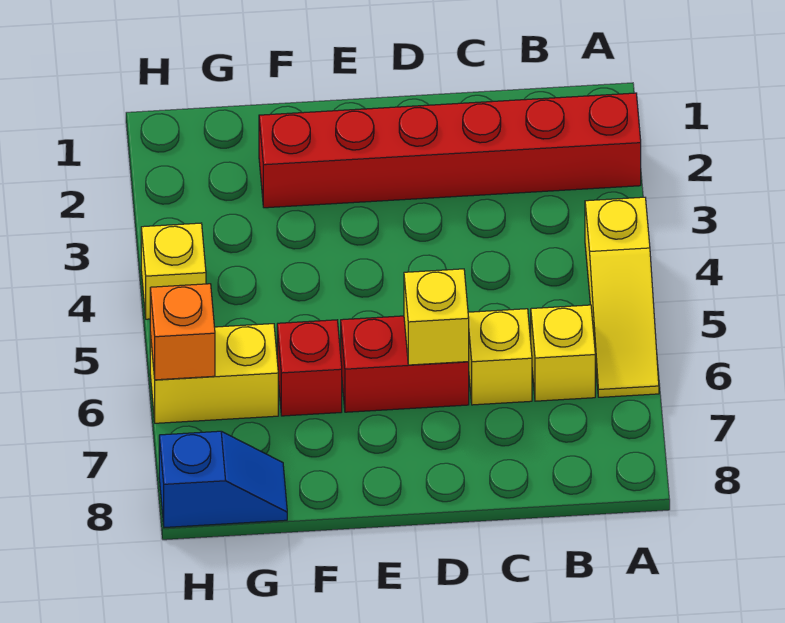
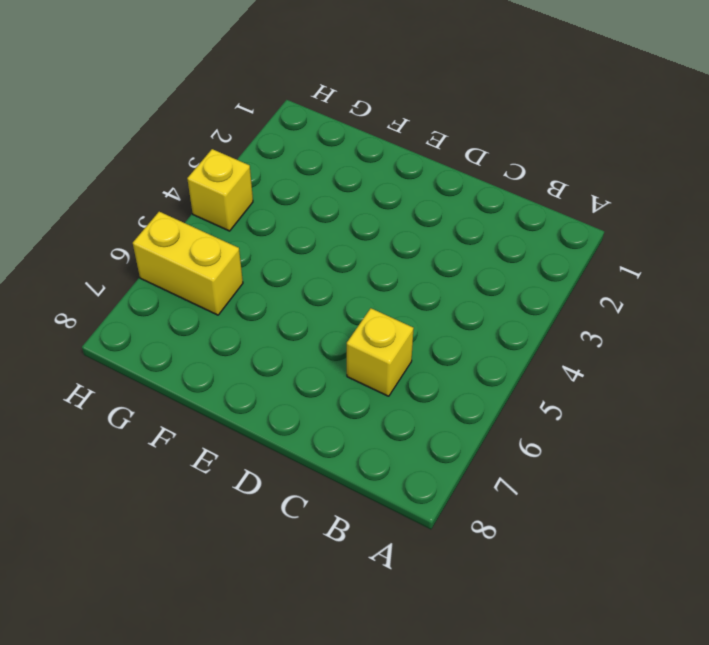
none -> red brick A2:F2 level 1
none -> yellow slope A4:A6 level 1 top 4

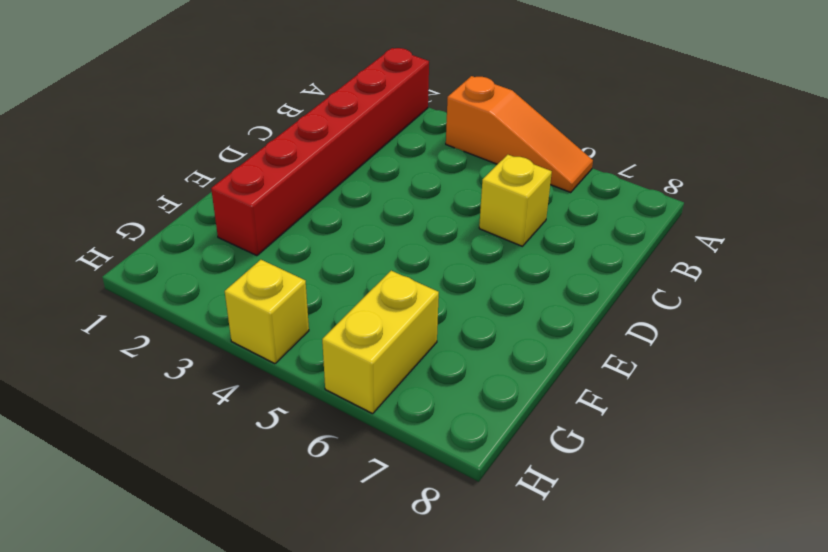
orange slope A4:A6 level 1 top 4 -> yellow slope A4:A6 level 1 top 4
none -> yellow brick B6 level 1
none -> red brick D6:E6 level 1

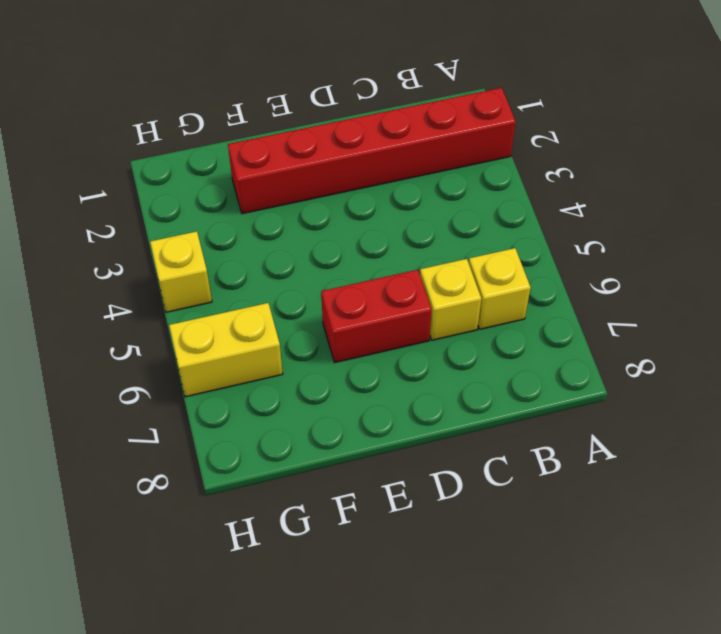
none -> yellow slope A4:A6 level 1 top 4
none -> red brick F6 level 1

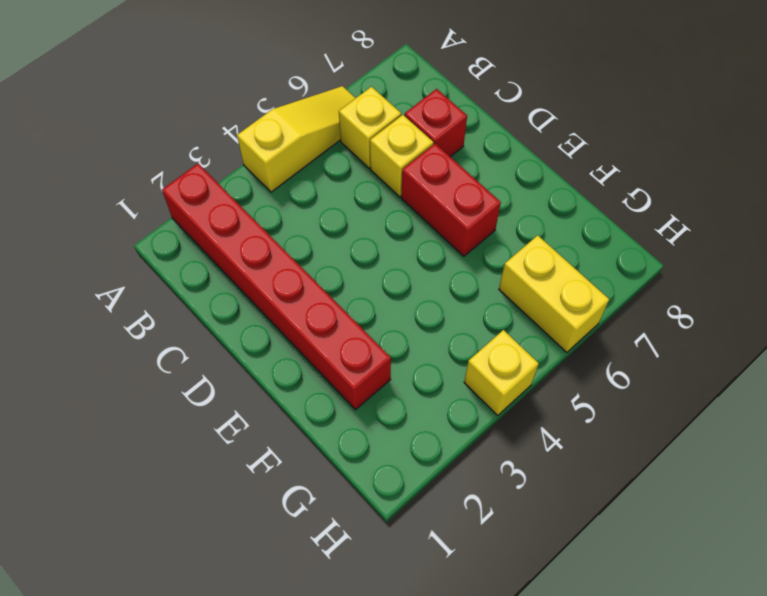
red brick C7 level 1 -> red brick F6 level 1
none -> blue slope G8:H8 level 1 top H
none -> yellow brick D6 level 2

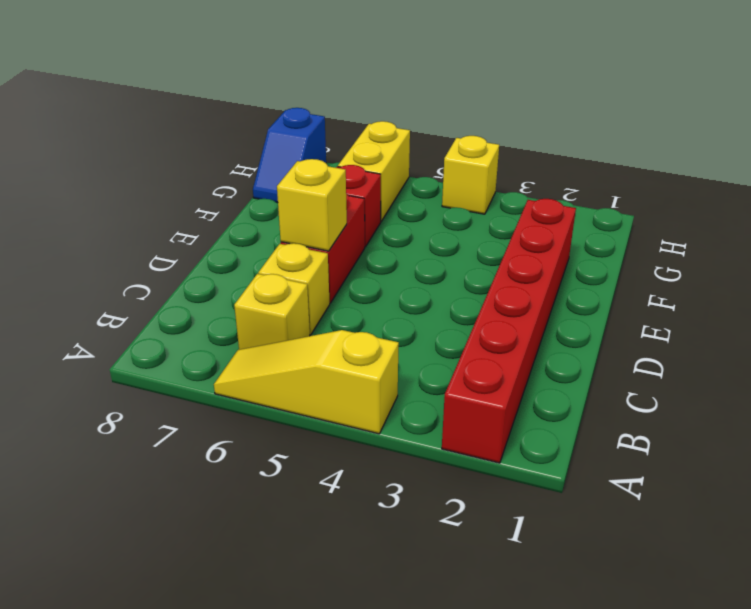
none -> orange brick H6 level 2

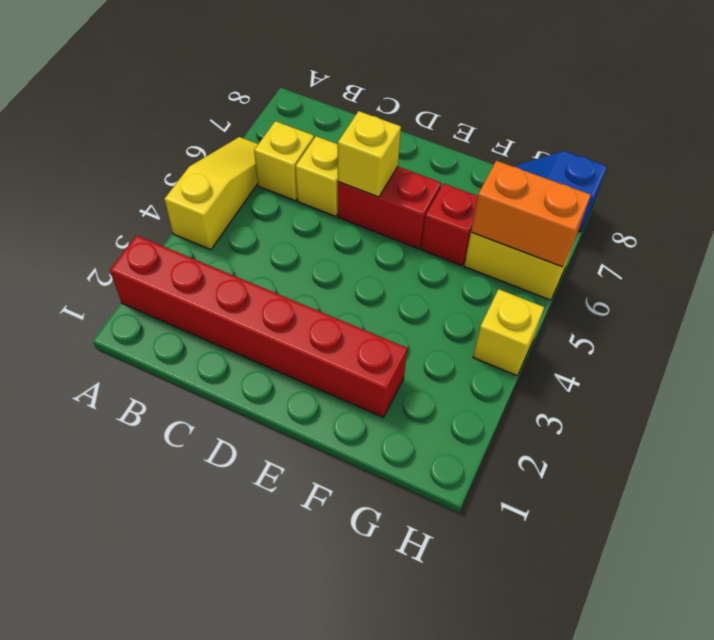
orange brick G6:H6 level 2 -> orange brick H6 level 2

